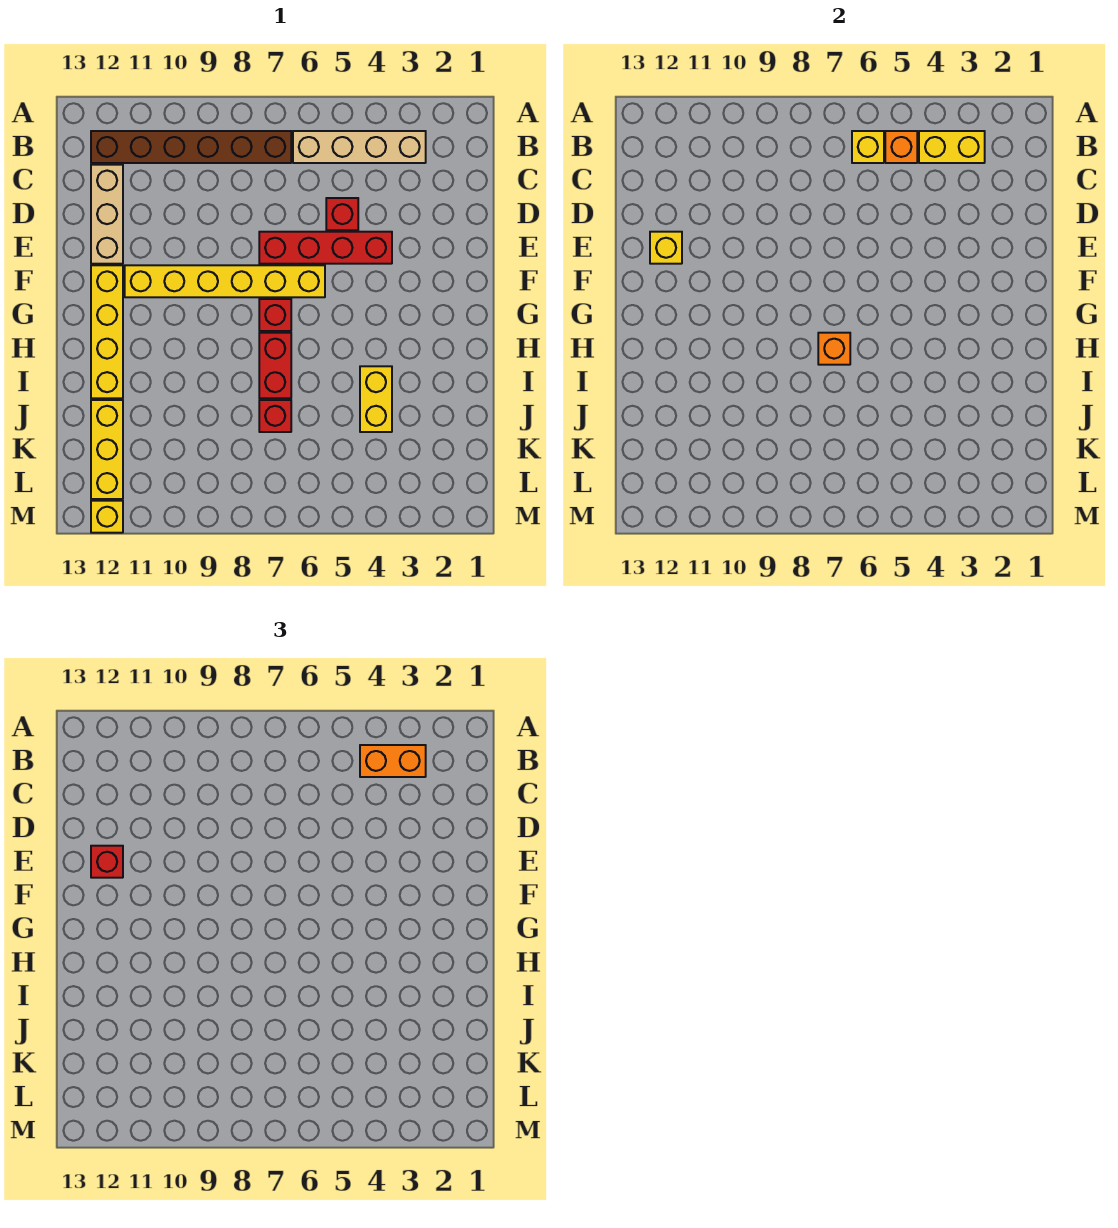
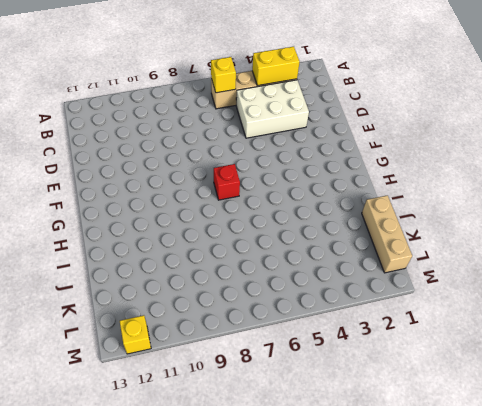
white brick C3:D5 level 1 -> red brick D5 level 1
tan brick J1:L1 level 1 -> tan brick C12:E12 level 1
none -> brown brick B7:B12 level 1
none -> red brick E4:E7 level 1
none -> yellow brick F6:F11 level 1

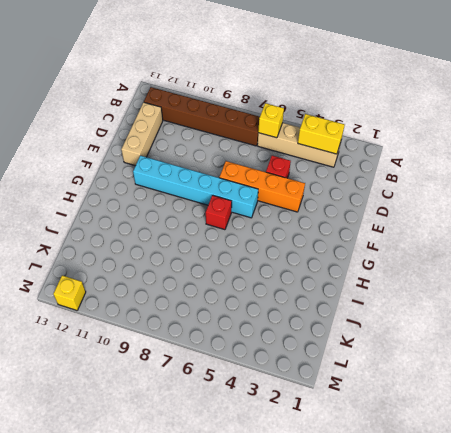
orange brick E4:E7 level 1 -> red brick E4:E7 level 1
cyan brick F6:F11 level 1 -> yellow brick F6:F11 level 1
none -> yellow brick F12:I12 level 1
none -> red brick H7:I7 level 1
none -> yellow brick I4:J4 level 1

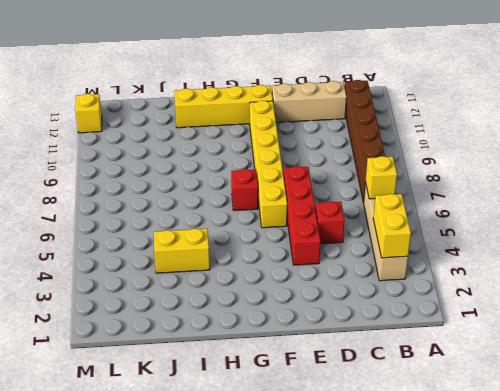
none -> red brick H7:I7 level 1
none -> red brick J7 level 1
none -> yellow brick J12:L12 level 1

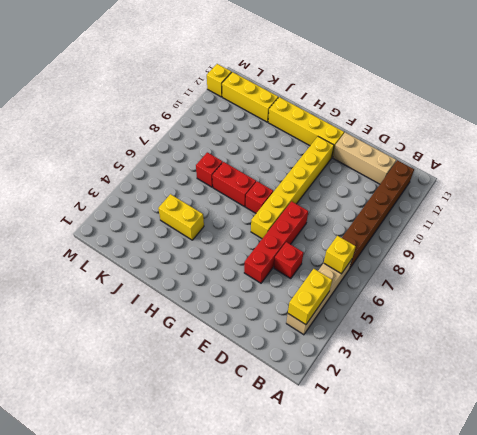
none -> orange brick B5 level 2
none -> yellow brick E12 level 2
none -> orange brick H7 level 2

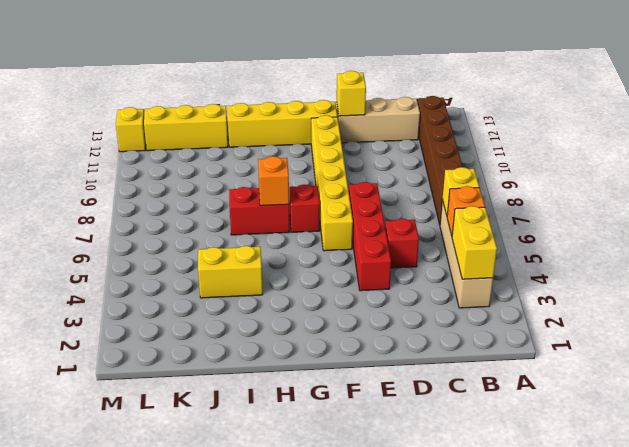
none -> red brick J7 level 1
none -> orange brick B3:B4 level 3
none -> red brick E12 level 3

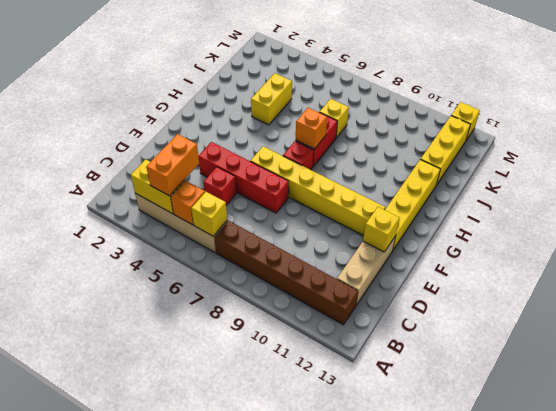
orange brick B4:C4 level 3 -> orange brick B3:B4 level 3
yellow brick J7 level 1 -> red brick J7 level 1
none -> red brick E12 level 3

